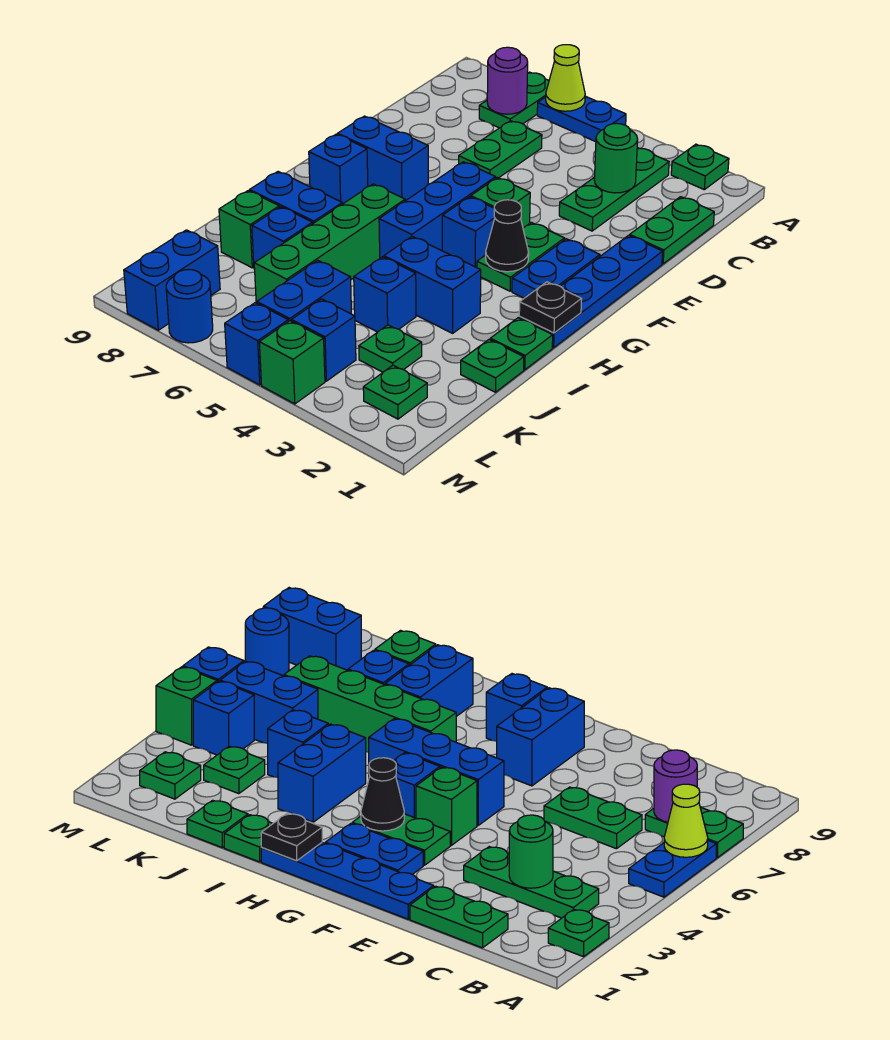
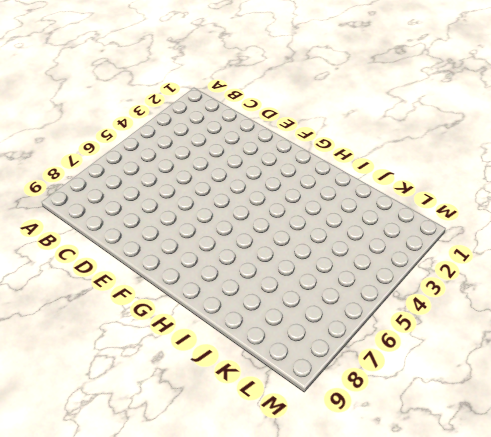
none -> green plate A2 level 1
none -> blue plate A5:A6 level 1
none -> green plate A7:B7 level 1
none -> green plate B3:D3 level 1

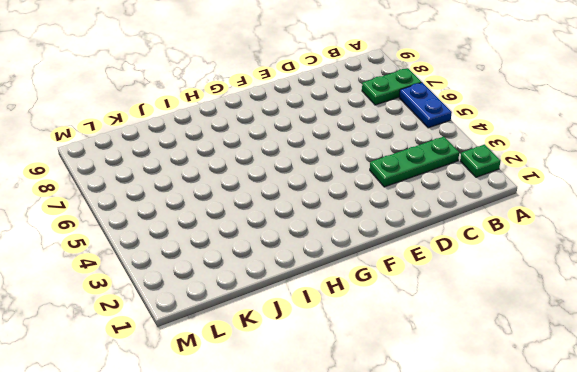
none -> green plate C1:D1 level 1
none -> green plate C6:D6 level 1
none -> blue plate E1:H1 level 1
none -> blue plate F2:G2 level 1

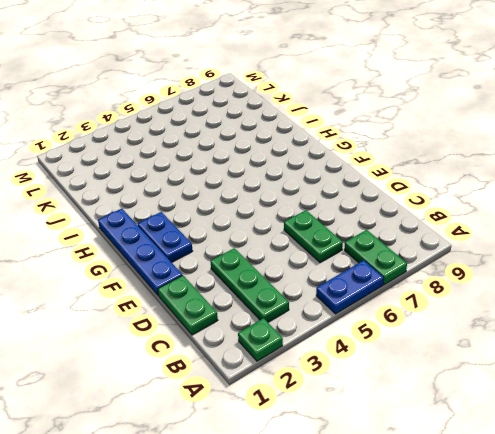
none -> green plate F3:G3 level 1
none -> green brick F4 level 1
none -> blue brick F5:H5 level 1
none -> blue brick F7:F8 level 1

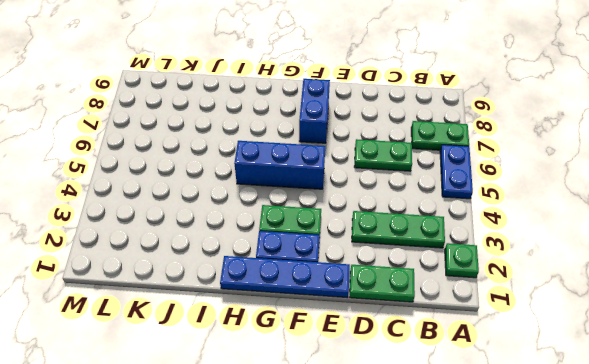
none -> green brick F4 level 1
none -> blue brick G4 level 1
none -> blue brick G8 level 1
none -> green brick H6:K6 level 1

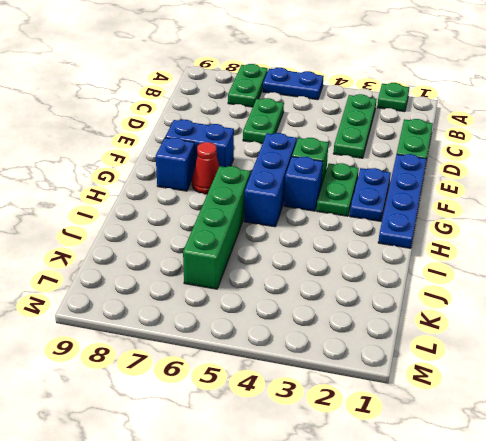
red cone G7 level 1 -> none
none -> green plate I1 level 1
none -> blue brick I3:I4 level 1
none -> blue brick I7:I8 level 1
none -> green plate J1 level 1

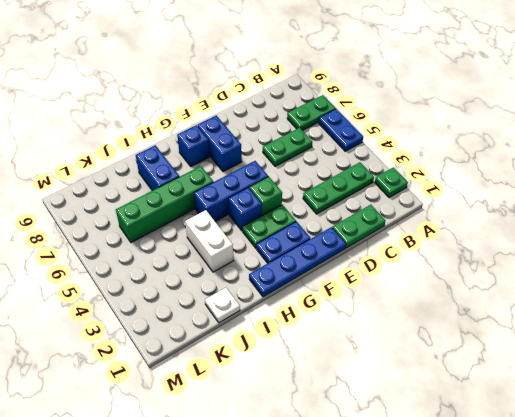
white brick I3:I4 level 1 -> blue brick I3:I4 level 1
white plate J1 level 1 -> green plate J1 level 1
none -> green plate I1 level 1
none -> blue brick J4 level 1
none -> blue brick J7 level 1
none -> green brick J8 level 1

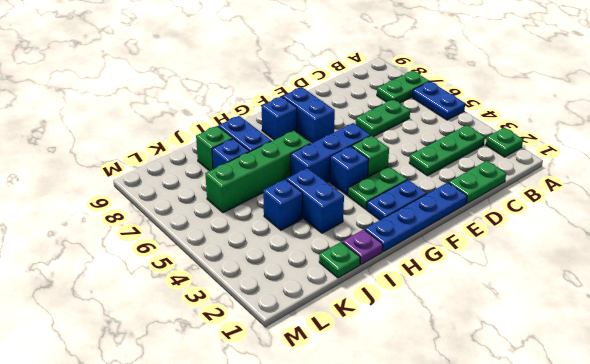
purple plate I1 level 1 -> green plate I1 level 1
none -> green plate K3 level 1
none -> blue brick K5:L5 level 1
none -> green plate L2 level 1
none -> blue brick L4 level 1

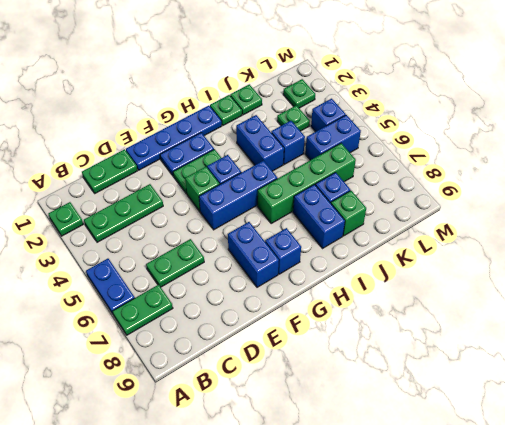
none -> blue brick L8:M8 level 1
none -> green brick M4 level 1
none -> blue brick M5 level 1
none -> blue round brick M7 level 1

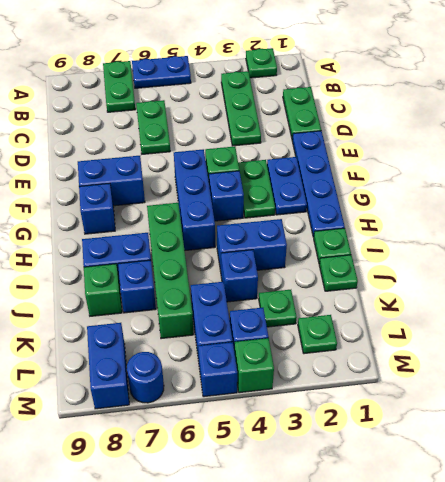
none -> lime cone A6 level 2
none -> purple round brick B7 level 2
none -> green round brick C3 level 2
none -> black cone G3 level 2

